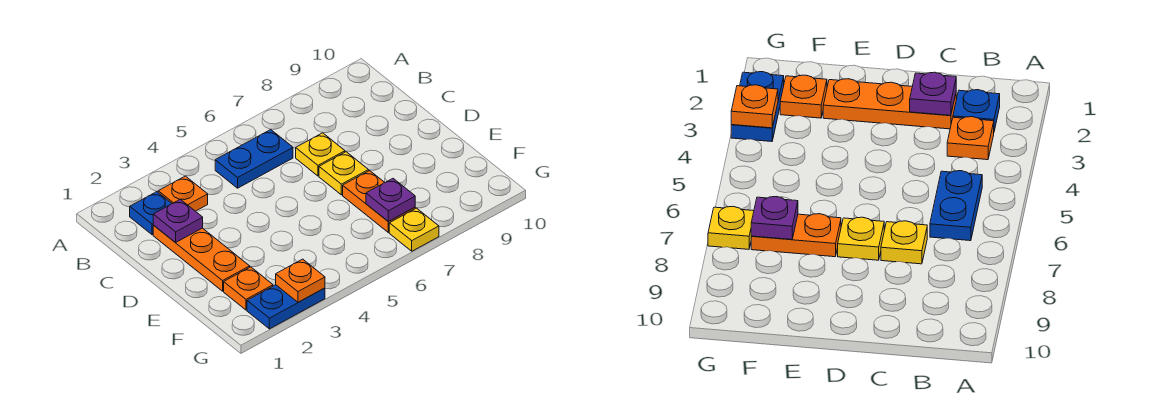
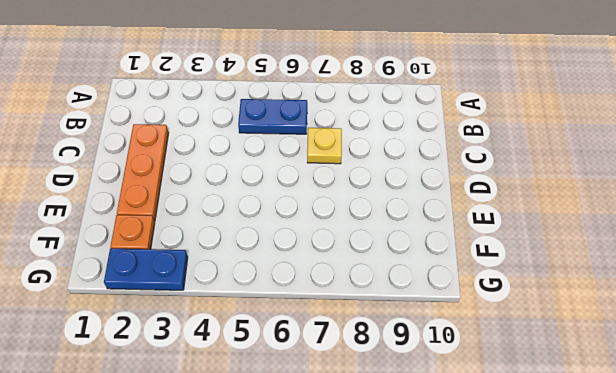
none -> blue plate B2 level 1
none -> orange plate B3 level 1
none -> yellow plate D7 level 1

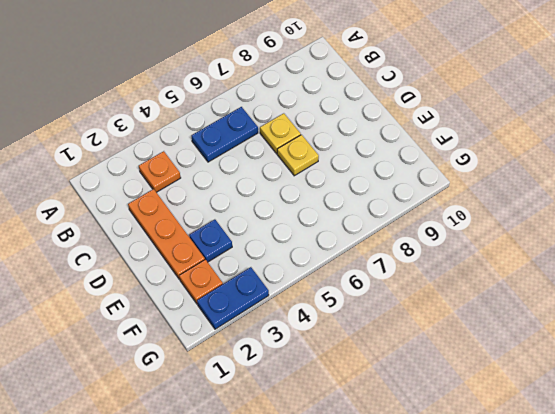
blue plate E3 level 1 -> blue plate B2 level 1
none -> orange plate E7:F7 level 1
none -> yellow plate G7 level 1
none -> purple plate C2 level 2

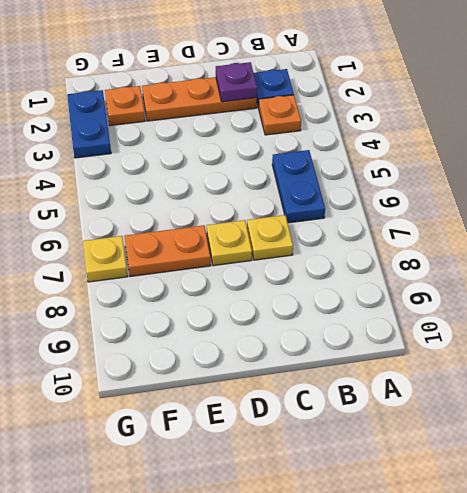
none -> purple plate F7 level 2
none -> orange plate G3 level 2

